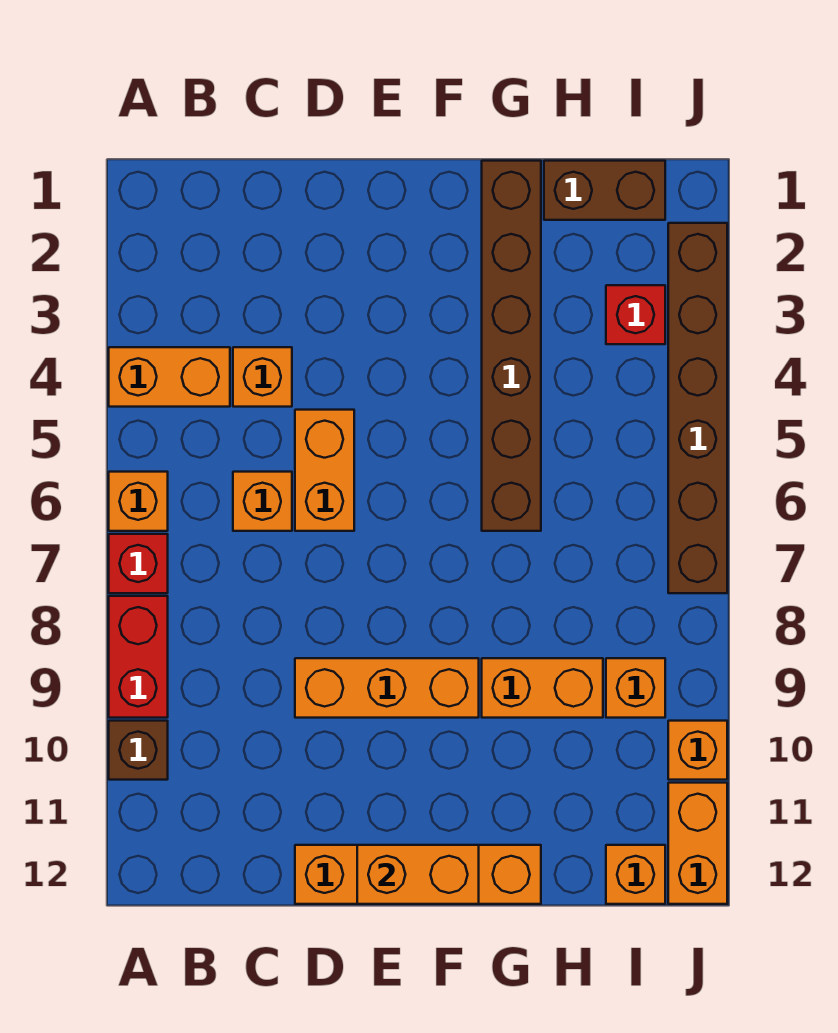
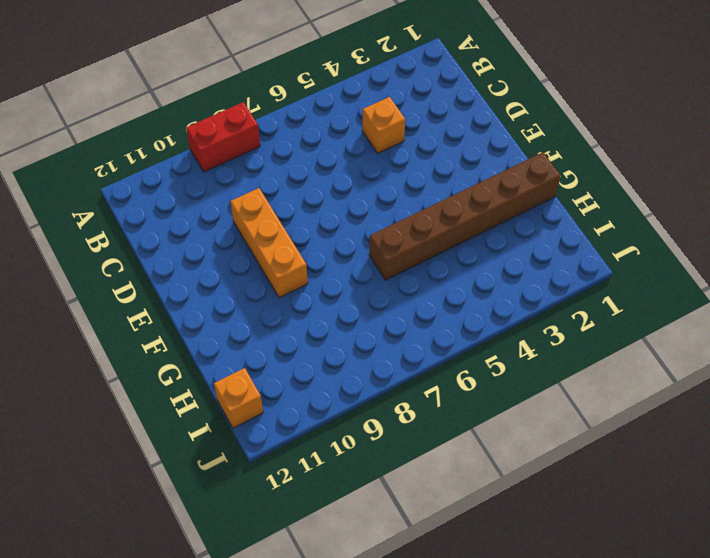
none -> orange brick A4:B4 level 1
none -> orange brick A6 level 1
none -> red brick A7 level 1

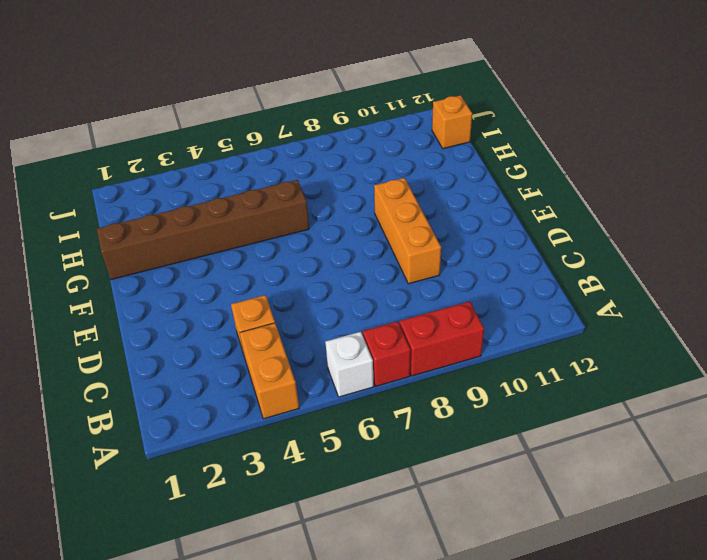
white brick A6 level 1 -> orange brick A6 level 1
none -> brown brick A10 level 1
none -> orange brick C6 level 1
none -> orange brick D5:D6 level 1

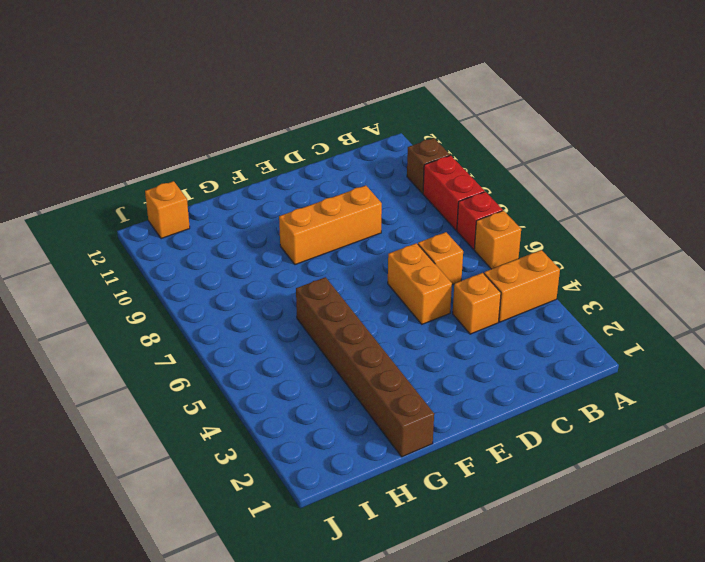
none -> orange brick D12:G12 level 1
none -> orange brick G9:H9 level 1
none -> brown brick H1:I1 level 1

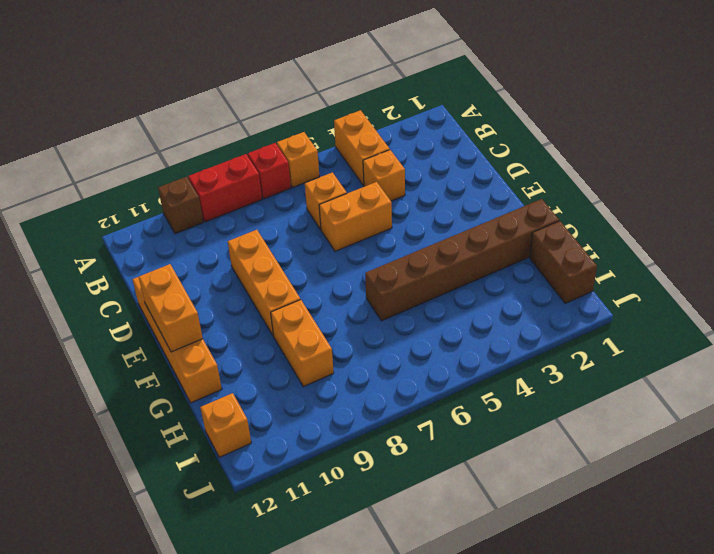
none -> red brick I3 level 1
none -> orange brick I9 level 1
none -> brown brick J2:J7 level 1

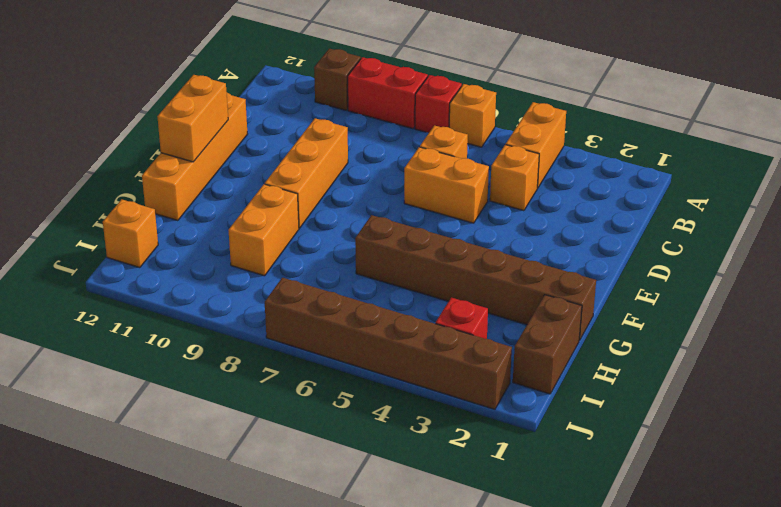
none -> orange brick I9 level 1
none -> orange brick J10 level 1
none -> orange brick J11:J12 level 1

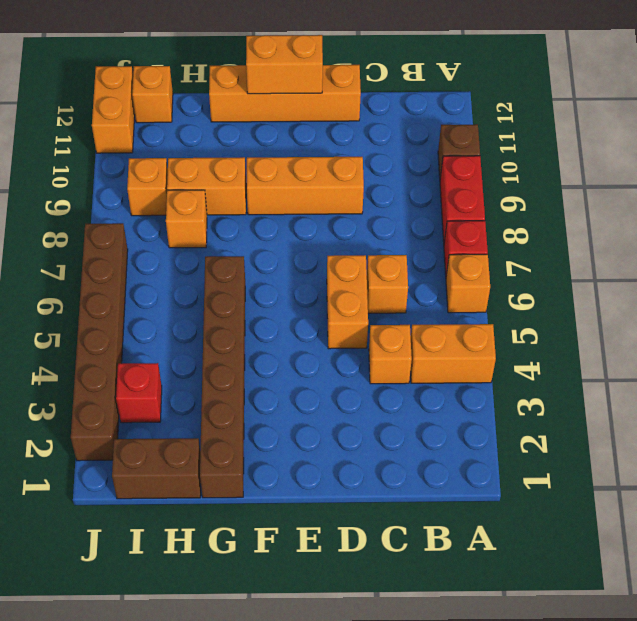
orange brick H8 level 1 -> orange brick J10 level 1

